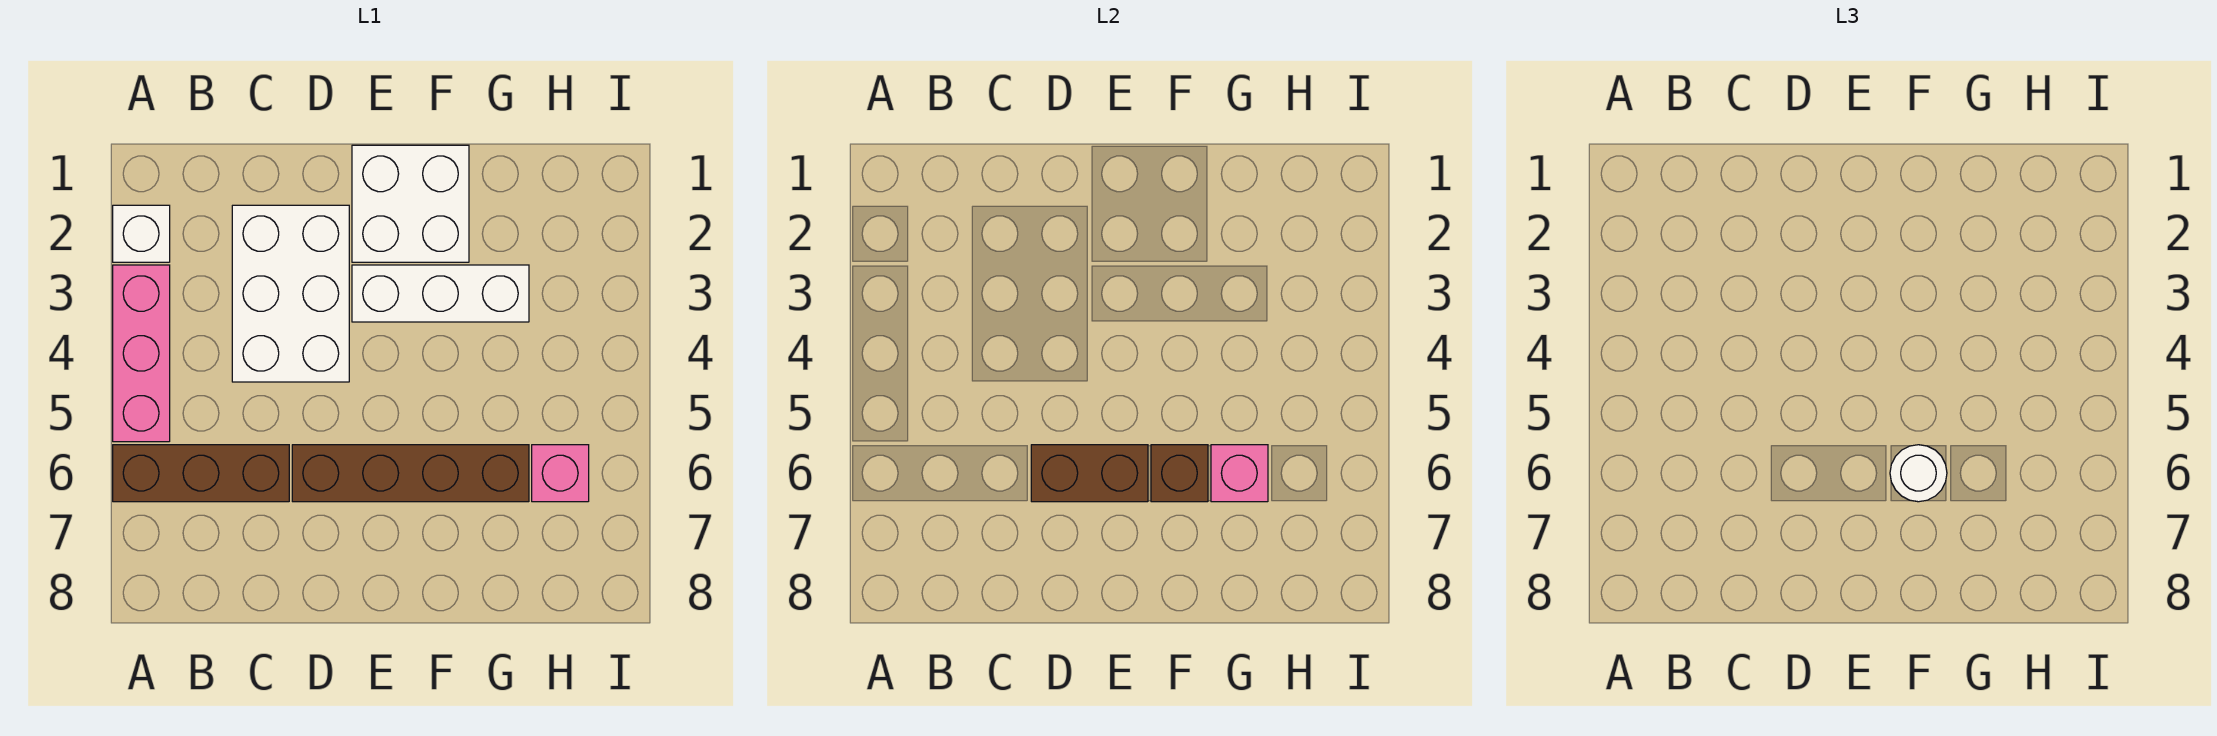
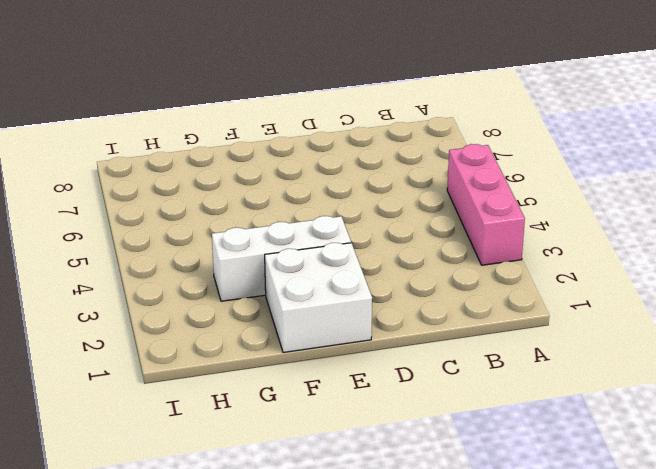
none -> white brick A2 level 1
none -> brown brick A6:C6 level 1
none -> white brick C2:D4 level 1

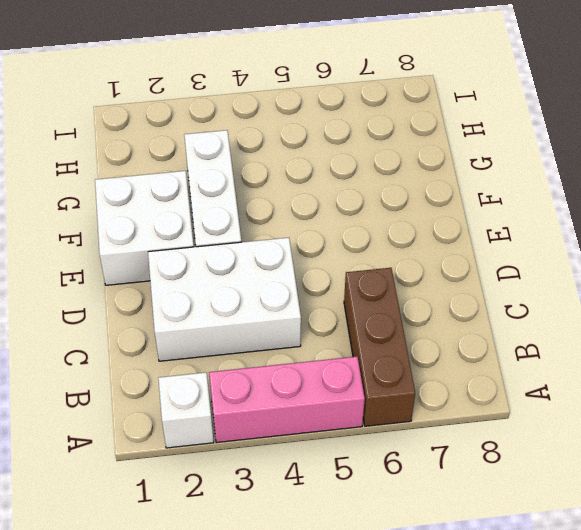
none -> brown brick D6:G6 level 1
none -> pink brick H6 level 1
none -> brown brick D6:E6 level 2

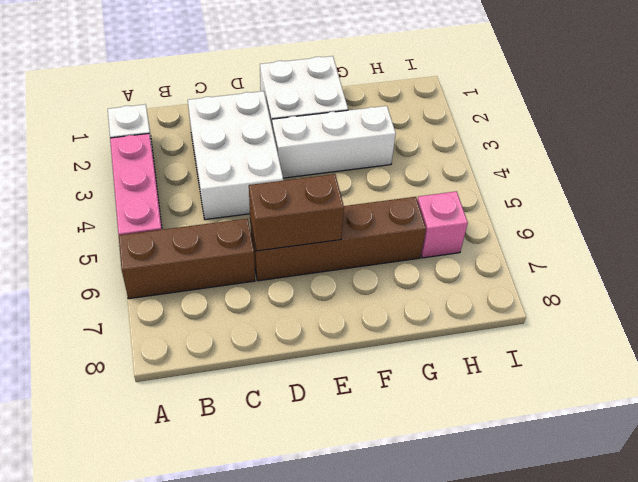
none -> brown brick F6 level 2
none -> pink brick G6 level 2
none -> white round brick F6 level 3

